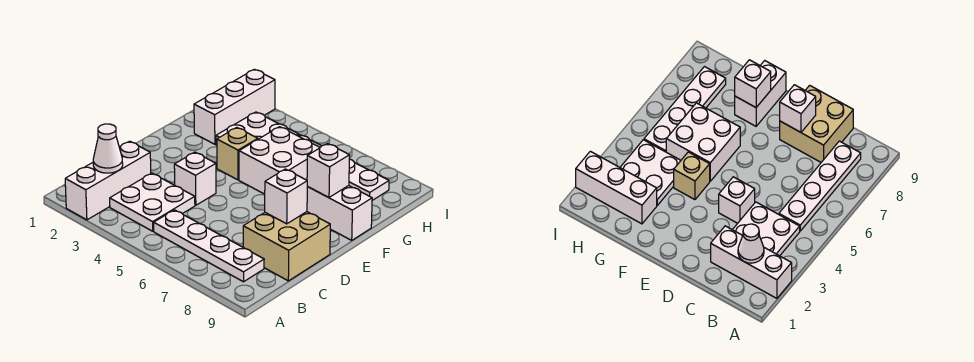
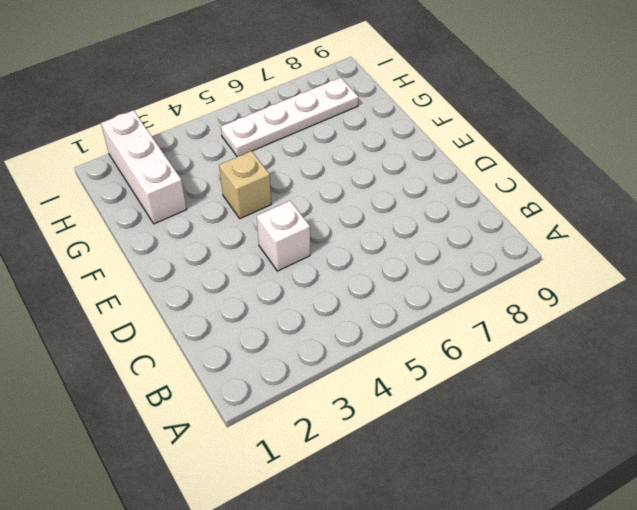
none -> white brick A2:C2 level 1
none -> white plate B3:C4 level 1
none -> white plate B5:B8 level 1

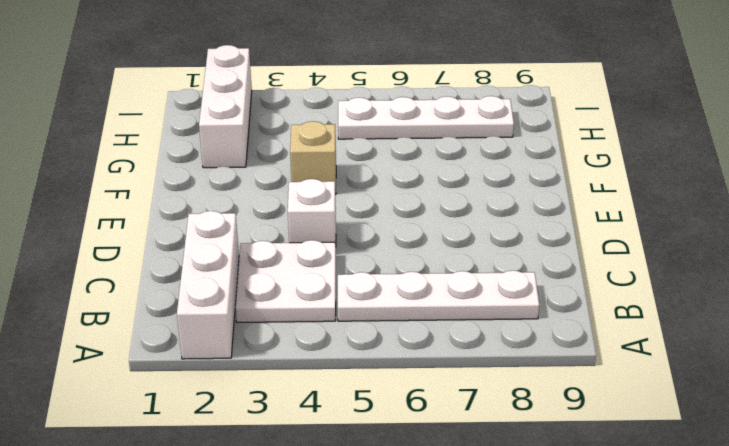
none -> tan brick C8:D9 level 1
none -> white brick F5:G6 level 1
none -> white brick F8:F9 level 1

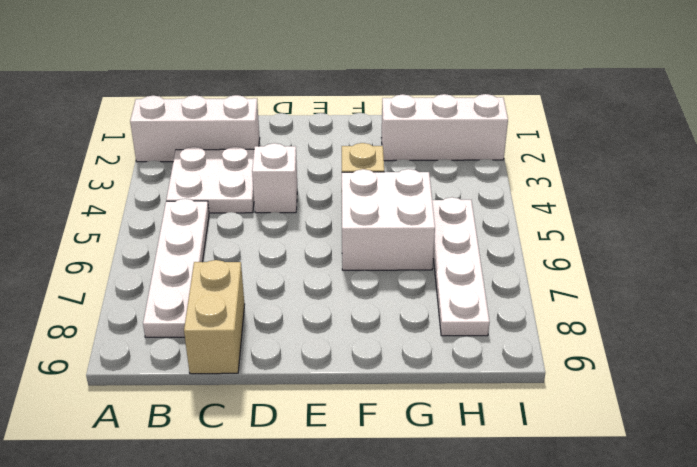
tan brick C8:C9 level 1 -> tan brick C8:D9 level 1
none -> white brick F8:F9 level 1
none -> white plate G3:H4 level 1
none -> white cone B2 level 2

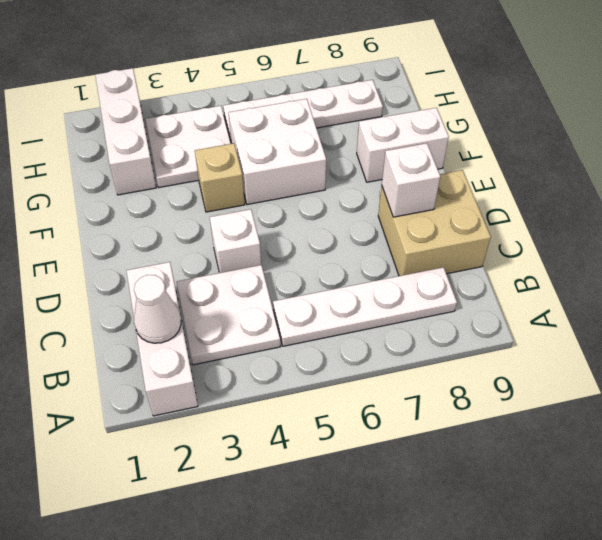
none -> white brick F8 level 2

